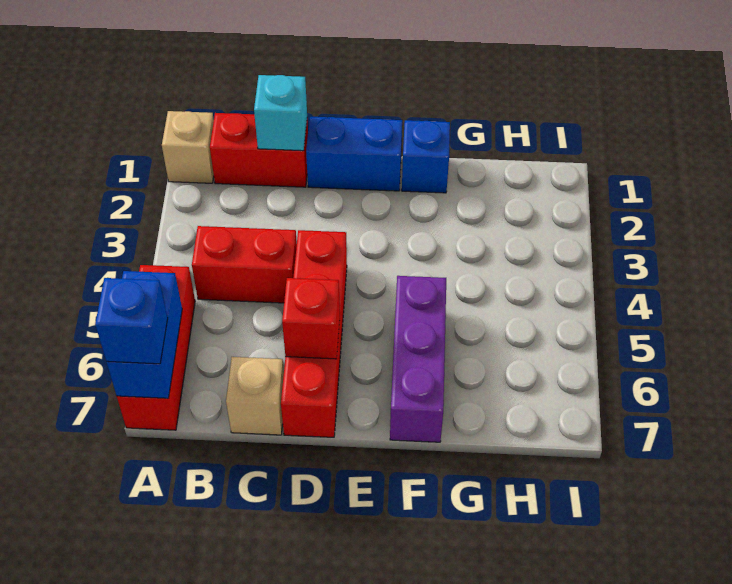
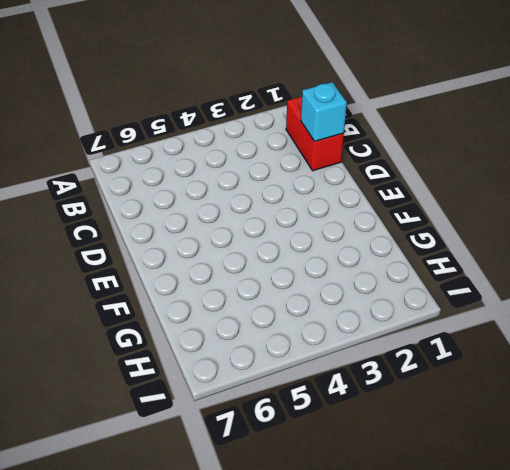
none -> tan brick A1 level 1
none -> red brick A5:A7 level 1
none -> red brick B4:C4 level 1

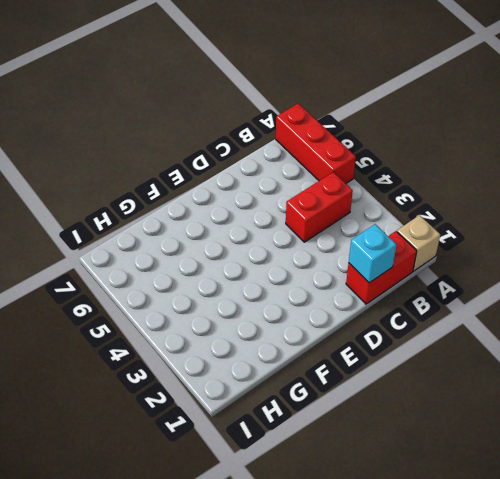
none -> tan brick C7 level 1
none -> blue brick D1:E1 level 1
none -> red brick D4:D7 level 1

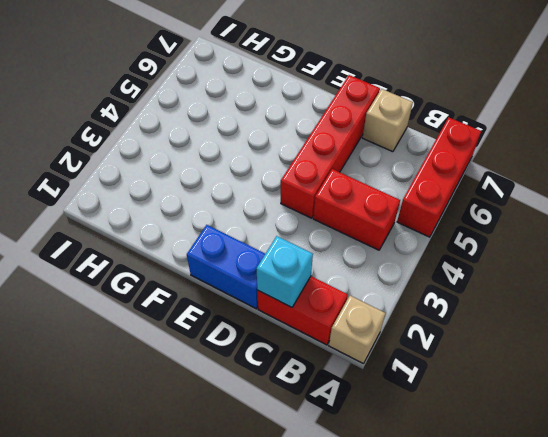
none -> blue brick F1 level 1
none -> purple brick F5:F7 level 1
none -> blue brick A6:A7 level 2

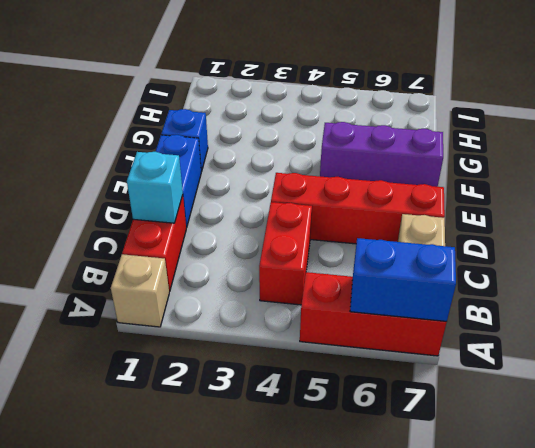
none -> red brick D6 level 2
none -> blue brick A7 level 3

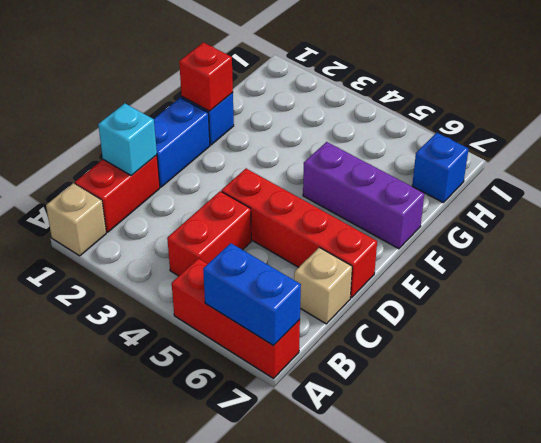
red brick F1 level 2 -> red brick D6 level 2
blue brick H7 level 1 -> blue brick A7 level 3

